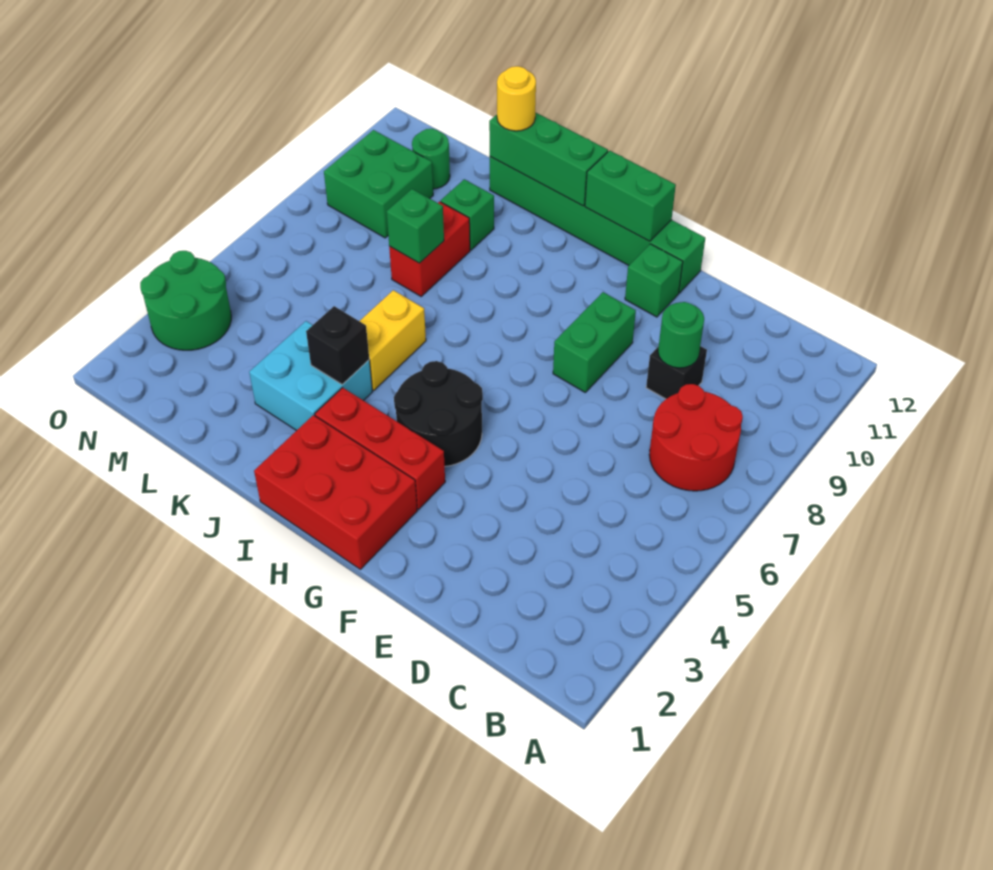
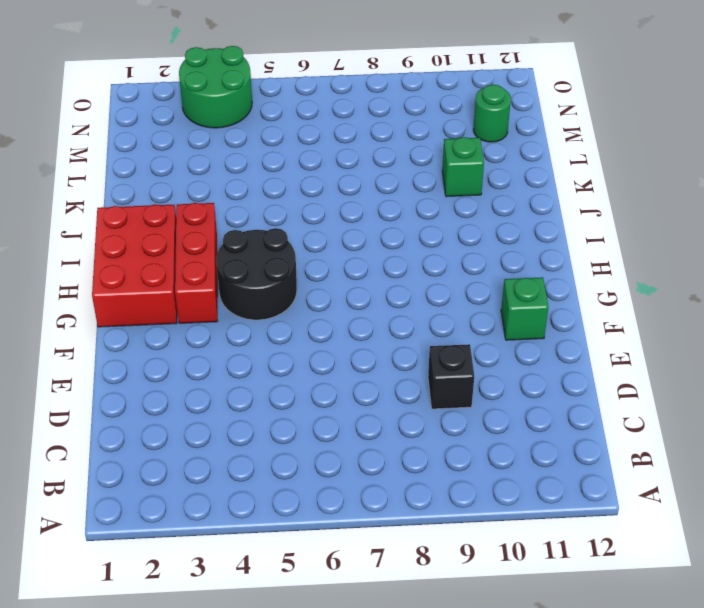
none -> red round brick B7:C8 level 1
none -> green brick F8:F9 level 1
none -> green brick F12:K12 level 1

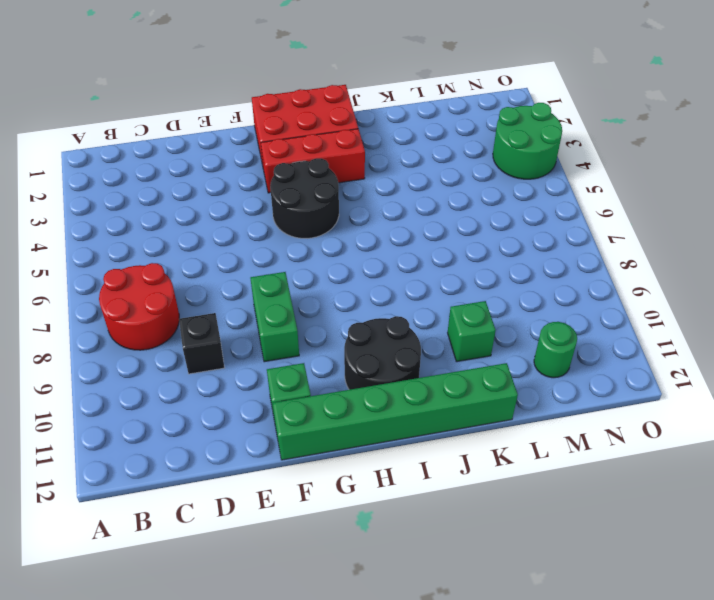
black round brick H10:I11 level 1 -> none
none -> cyan brick J3:K4 level 1
none -> yellow brick J5:J6 level 1
none -> red brick K8:K9 level 1

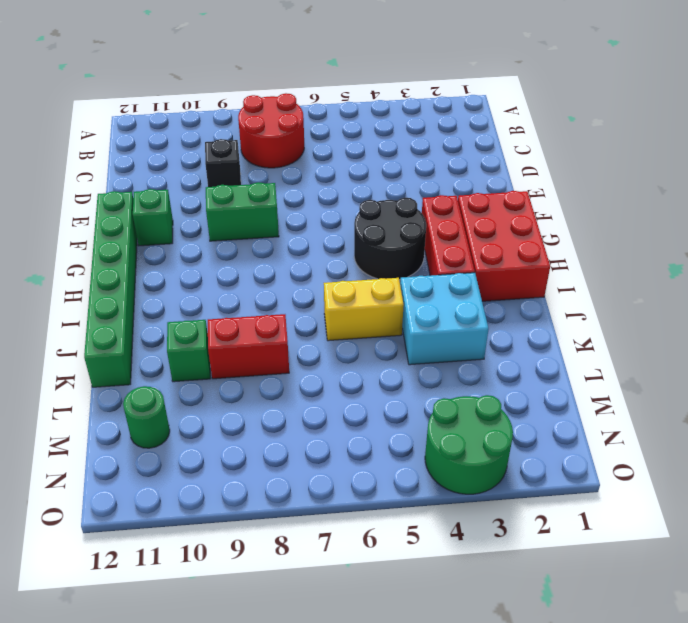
none -> green brick M9:N10 level 1
none -> green round brick D9 level 2
none -> green brick G12:H12 level 2

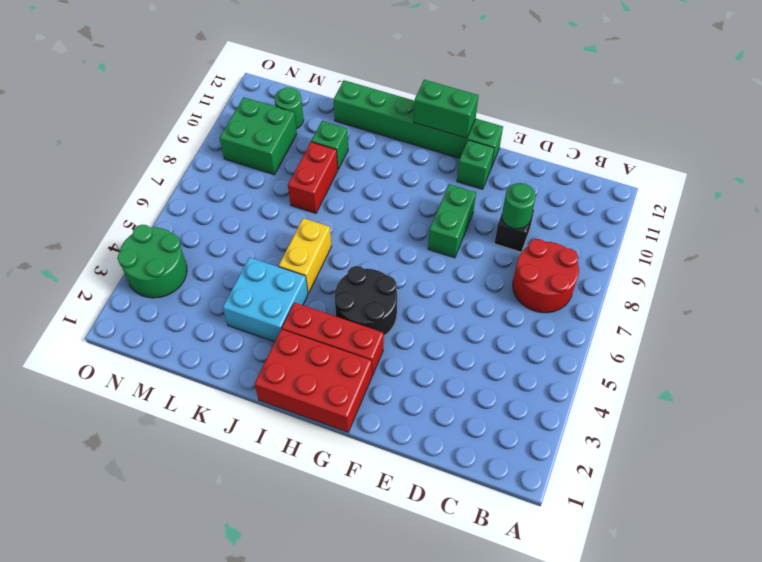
none -> green brick I12:K12 level 2
none -> black brick J4 level 2
none -> green brick K8 level 2

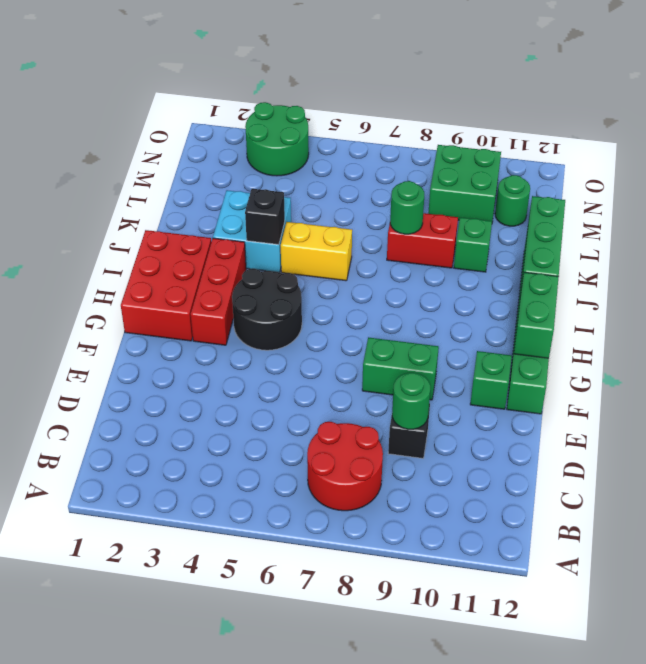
green round brick K8 level 2 -> green brick K8 level 2
none -> yellow round brick K12 level 3

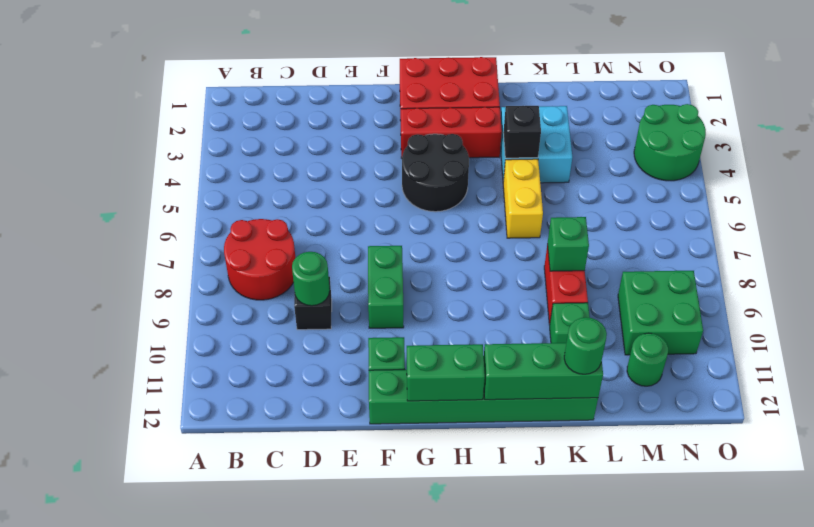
green round brick K12 level 3 -> yellow round brick K12 level 3

